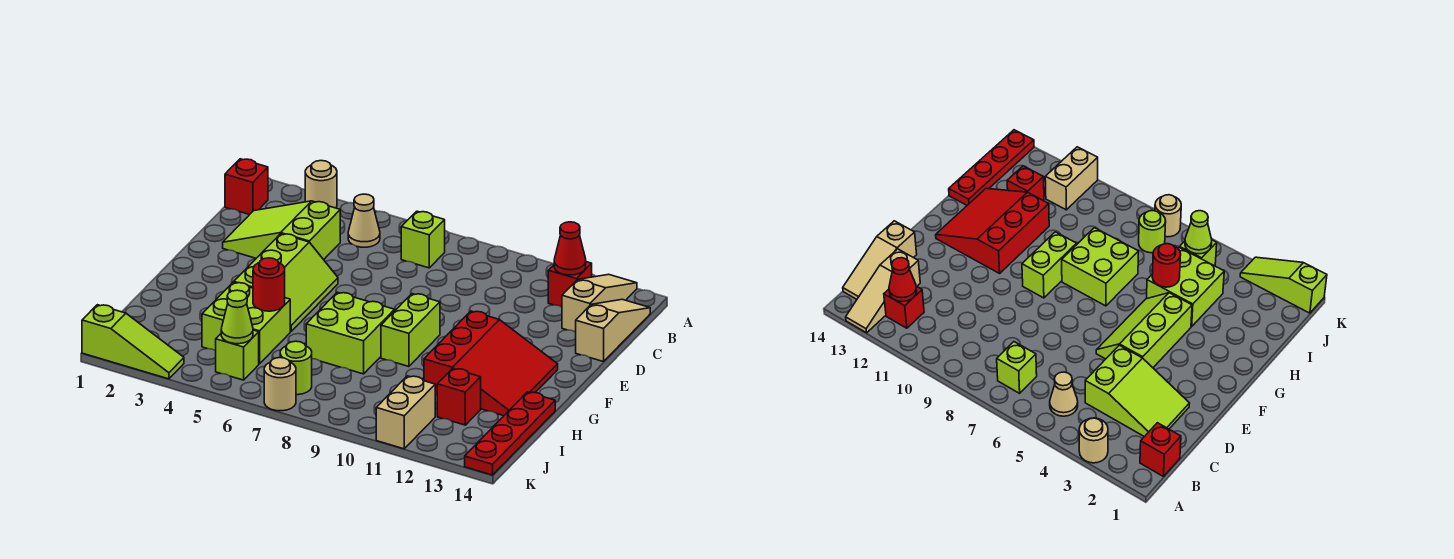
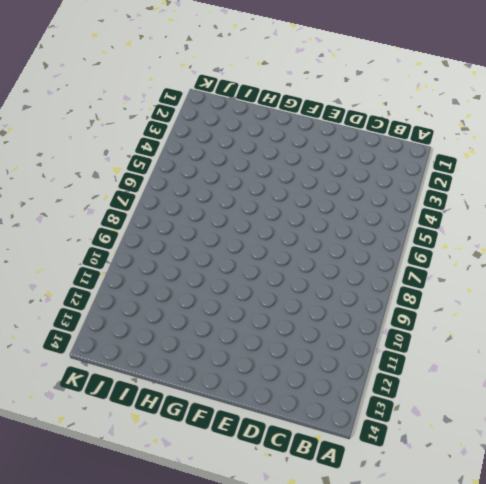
none -> tan round brick A3 level 1
none -> tan slope A13:C13 level 1 top C
none -> red brick B1 level 1

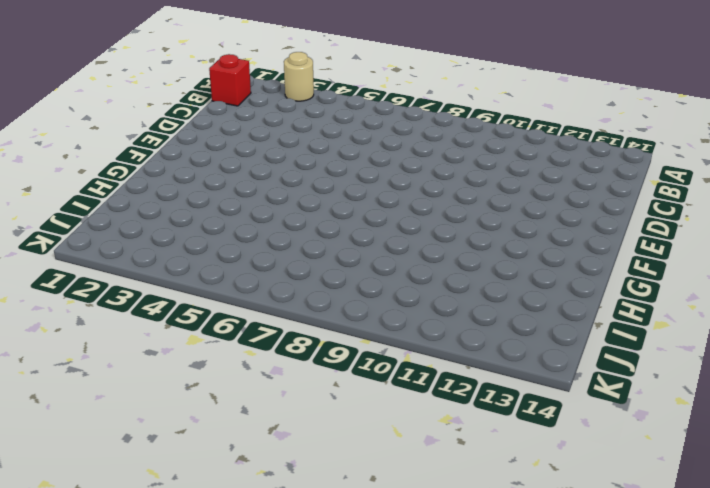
none -> tan slope A13:C13 level 1 top C
none -> tan cone B5 level 1
none -> lime brick B7 level 1

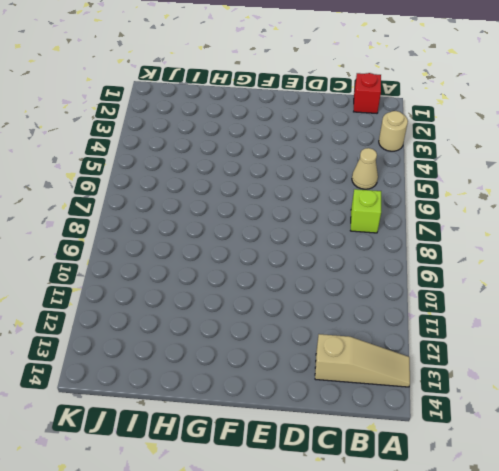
none -> red brick B12 level 1
none -> tan slope B14:D14 level 1 top D
none -> lime slope C2:D4 level 1 top 4

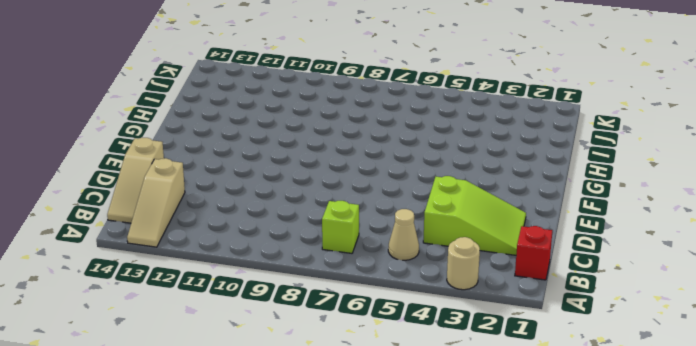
none -> red brick B12 level 1
none -> lime slope E4:G5 level 1 top 4
none -> lime brick F9:G9 level 1

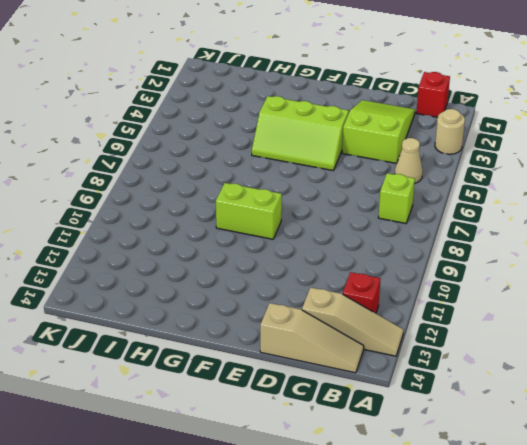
none -> red slope F11:H13 level 1 top 11
none -> lime brick G7:H8 level 1
none -> lime brick H4:I5 level 1

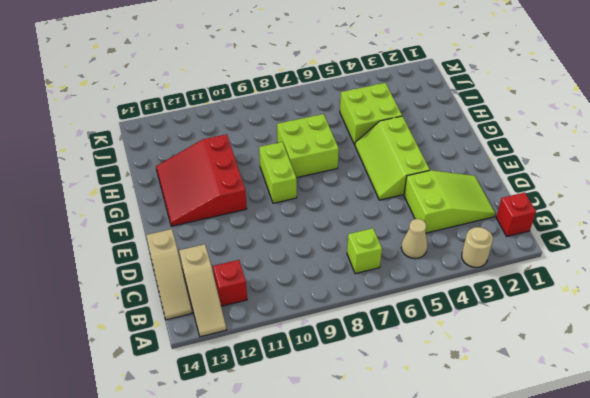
none -> red plate H14:K14 level 1
none -> red brick I12 level 1
none -> lime brick J5 level 1

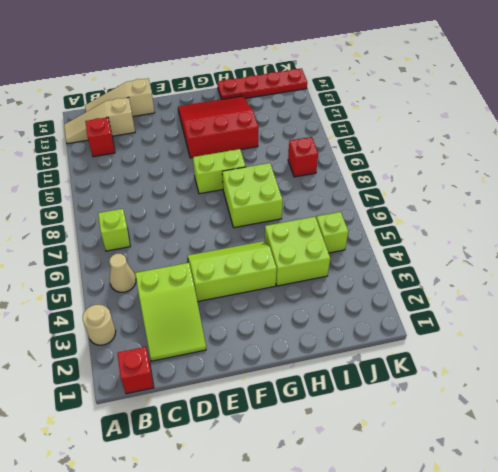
red brick J9 level 1 -> red brick I12 level 1
none -> lime round brick J7 level 1
none -> tan brick J11:K11 level 1
none -> lime slope K1:K3 level 1 top 1

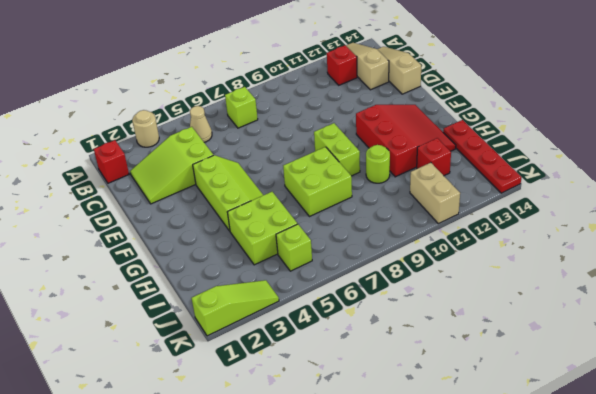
lime round brick H10 level 1 -> lime round brick J7 level 1
none -> tan round brick K7 level 1
none -> red cone B12 level 2
none -> red round brick H5 level 2

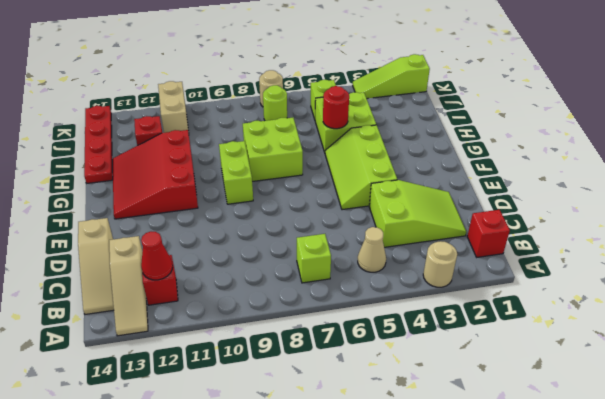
none -> lime cone J5 level 2

